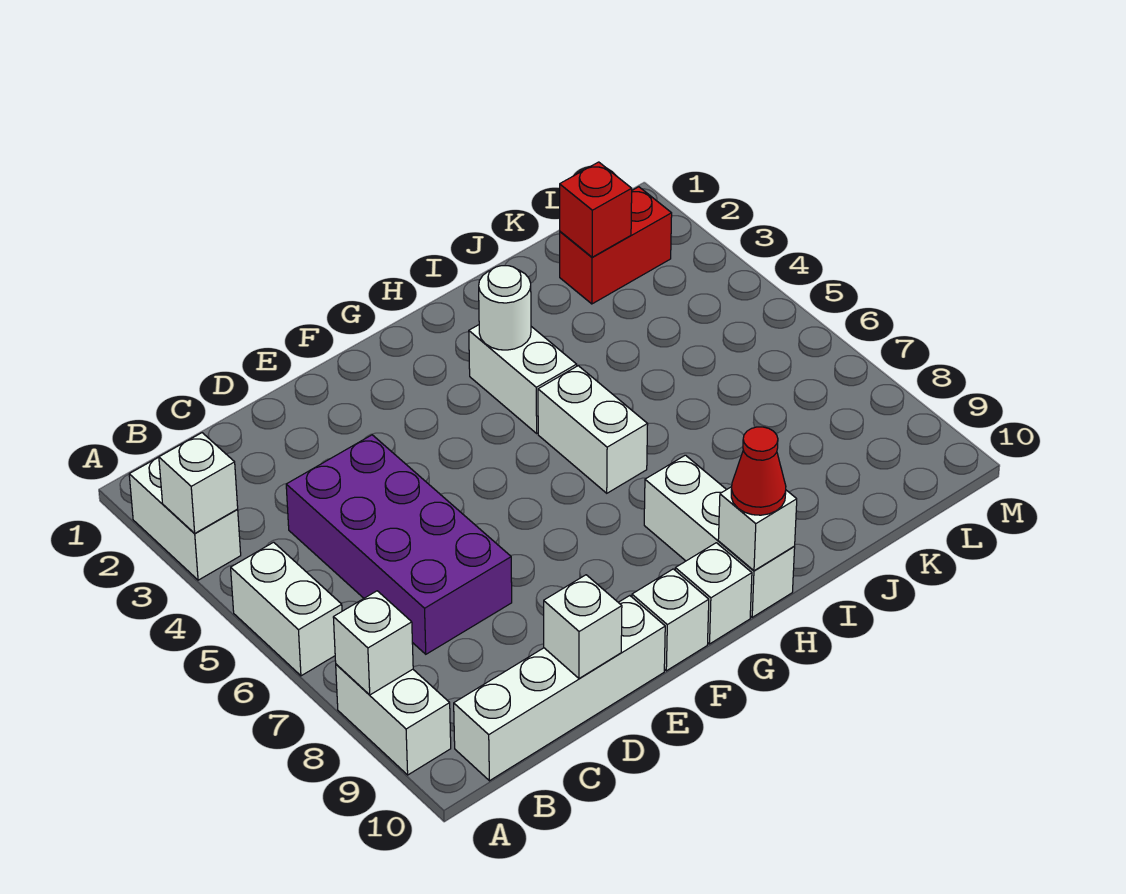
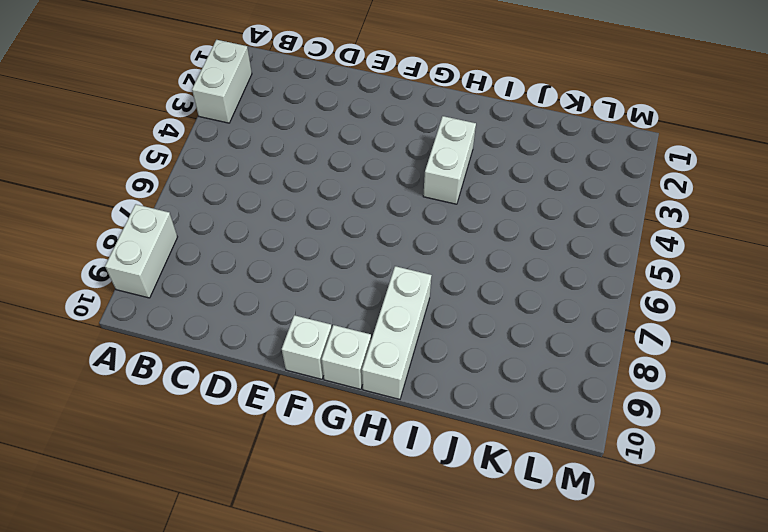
none -> white brick A5:A6 level 1
none -> white brick B10:E10 level 1
none -> purple brick C4:D7 level 1

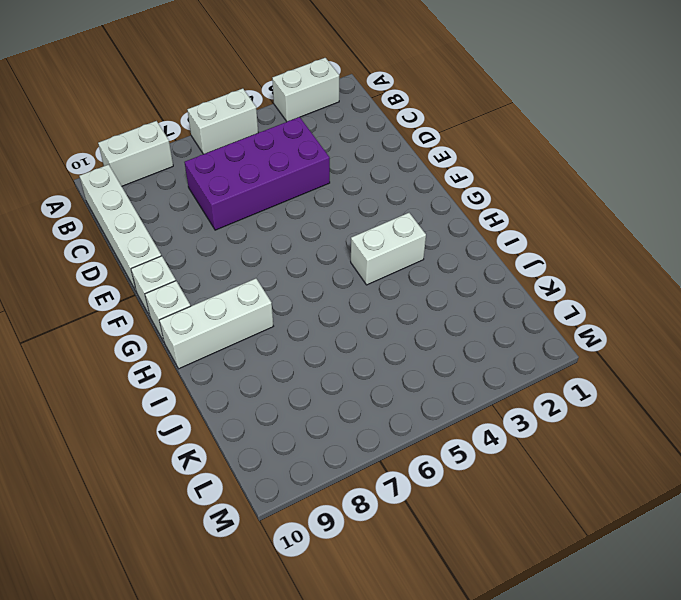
none -> white brick H5:H6 level 1
none -> red brick K2:L2 level 1
none -> white brick A3 level 2

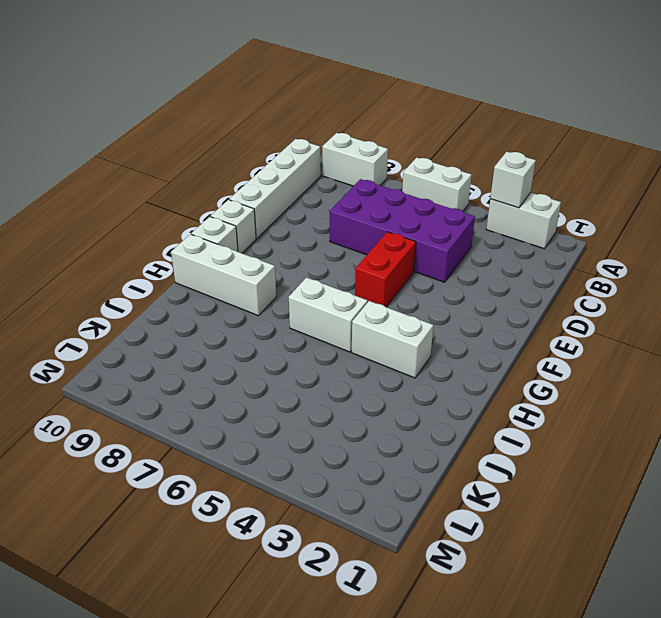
red brick E5:F5 level 1 -> red brick K2:L2 level 1
none -> white brick A8 level 2
none -> white brick D10 level 2
none -> white round brick H3 level 2

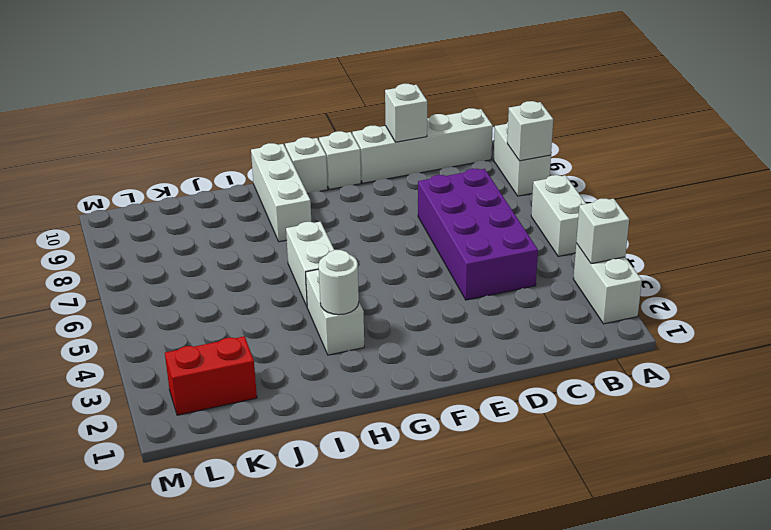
none -> white brick H10 level 2
none -> red brick K2 level 2
none -> red cone H10 level 3

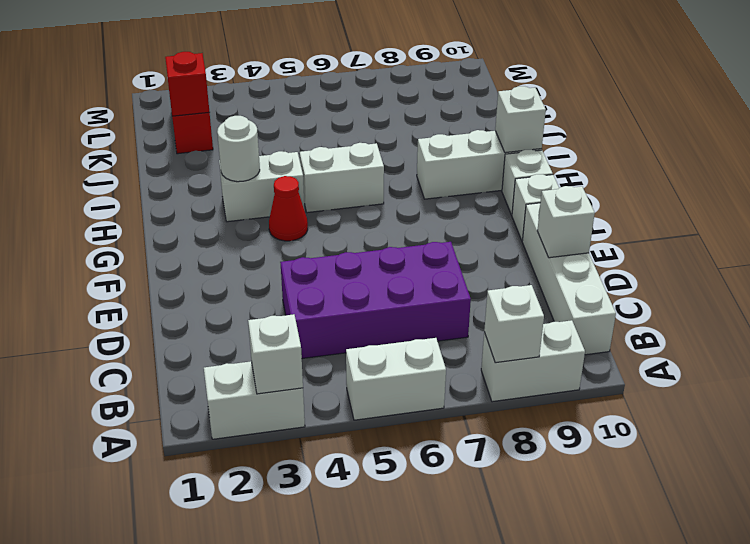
red cone G4 level 1 -> red cone H10 level 3

